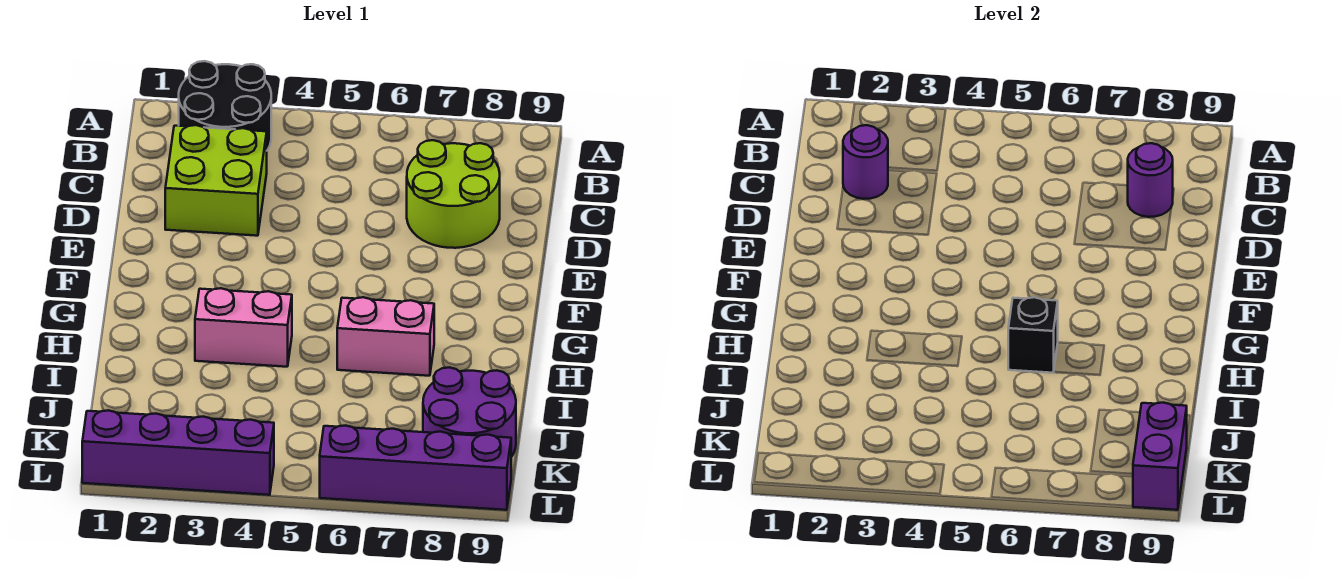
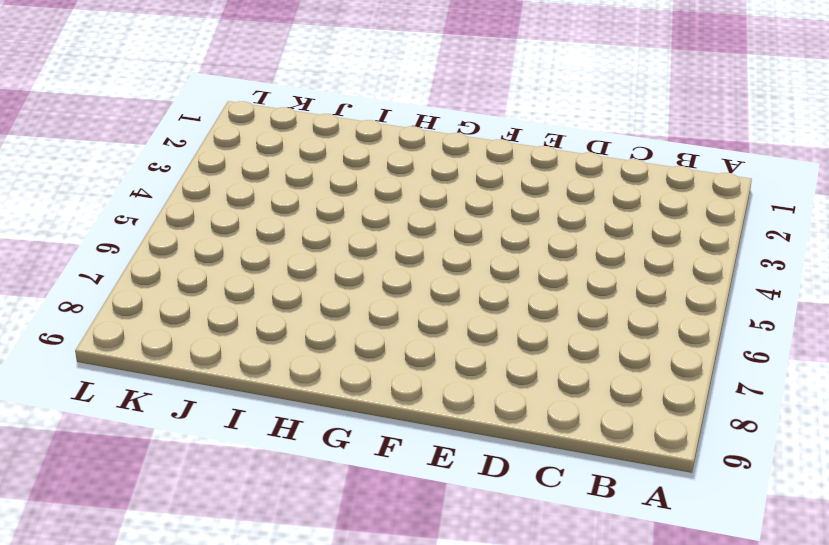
none -> black round brick A2:B3 level 1
none -> lime brick C2:D3 level 1
none -> lime round brick C7:D8 level 1

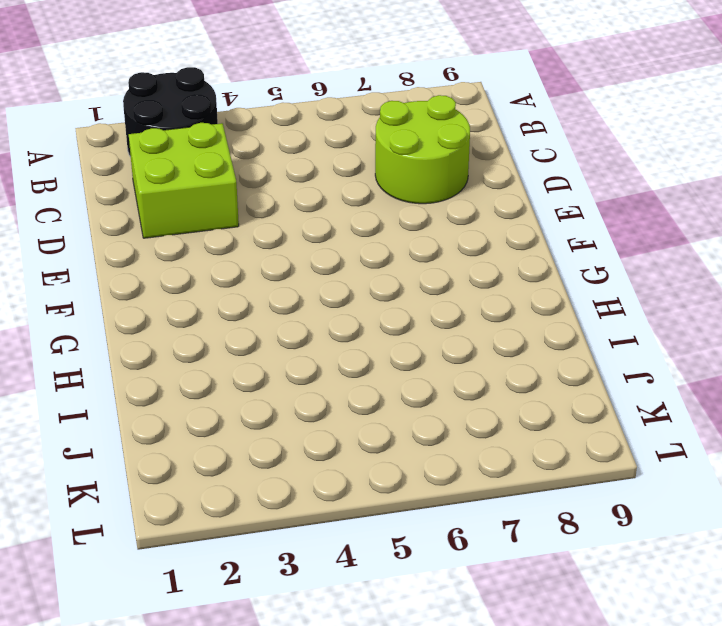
none -> pink brick H3:H4 level 1
none -> pink brick H6:H7 level 1
none -> purple round brick J8:K9 level 1

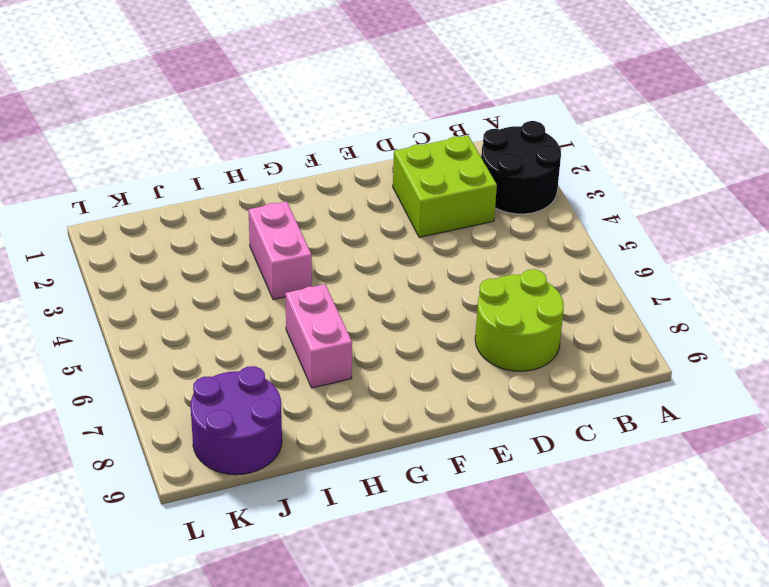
none -> purple brick L1:L4 level 1
none -> purple brick L6:L9 level 1
none -> purple round brick C2 level 2

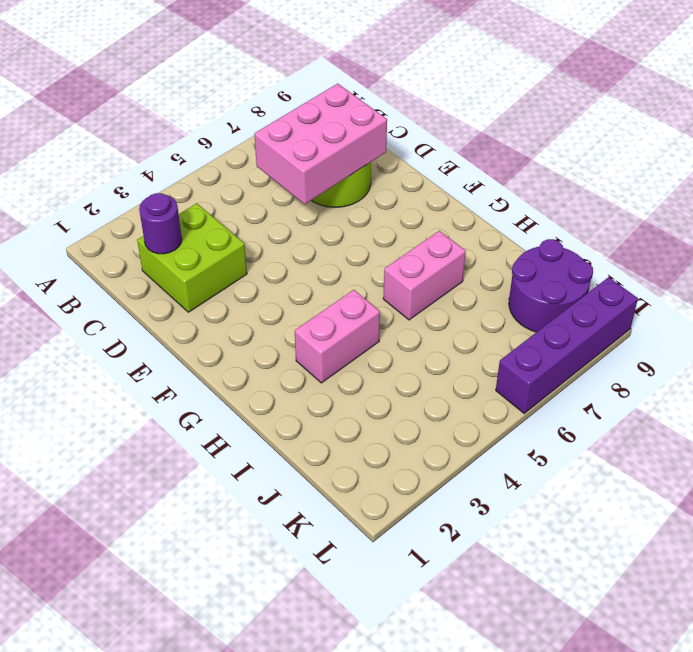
pink brick C6:D8 level 2 -> purple round brick C8 level 2
none -> black round brick A2:B3 level 1
none -> purple brick L1:L4 level 1
none -> black brick H6 level 2

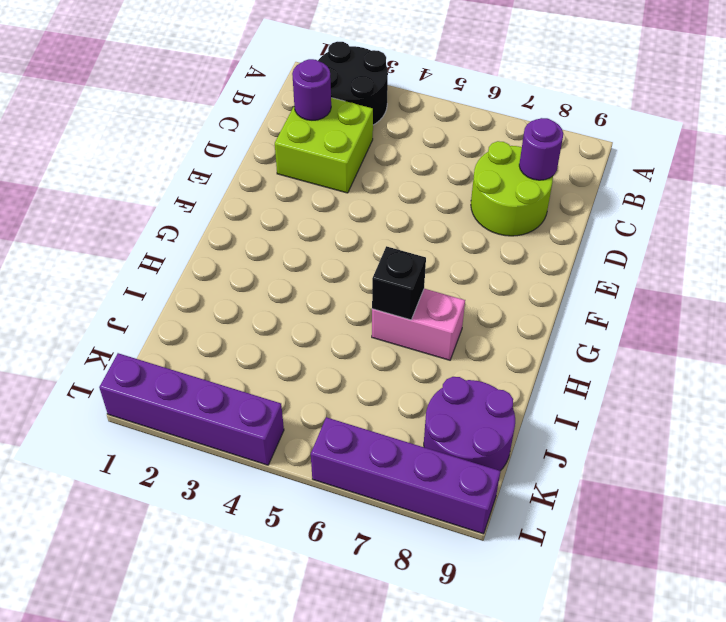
none -> pink brick H3:H4 level 1
none -> purple brick K9:L9 level 2

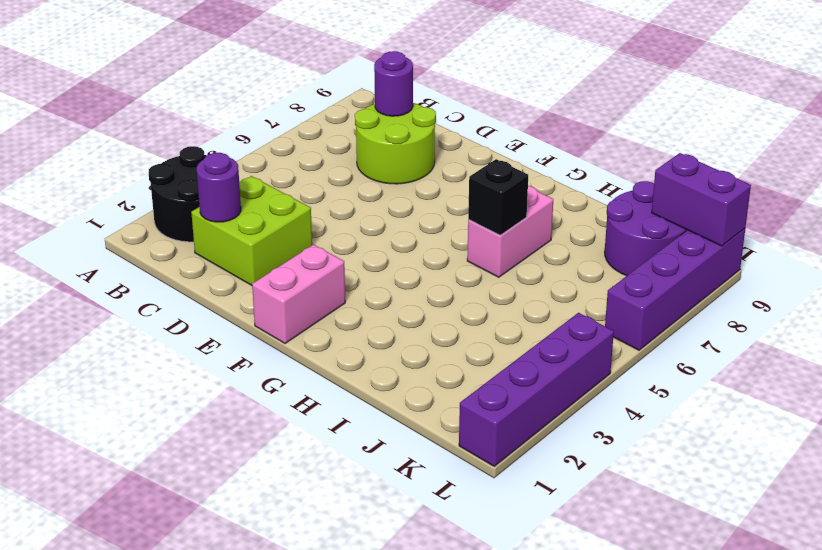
pink brick F1:F2 level 1 -> pink brick H3:H4 level 1

